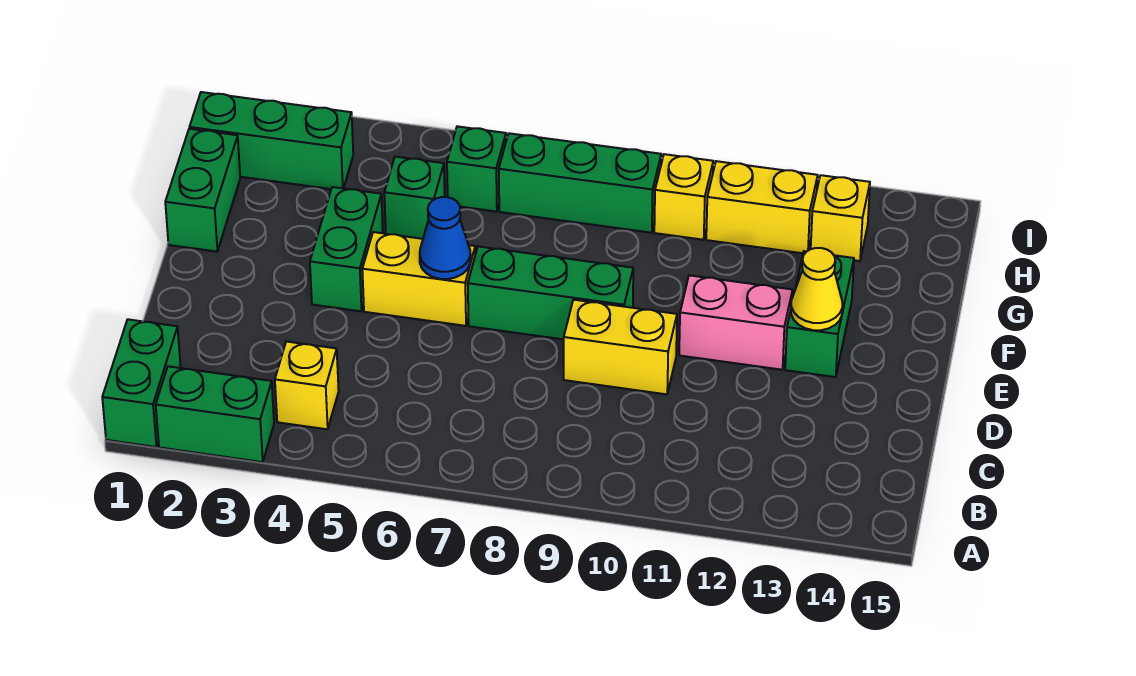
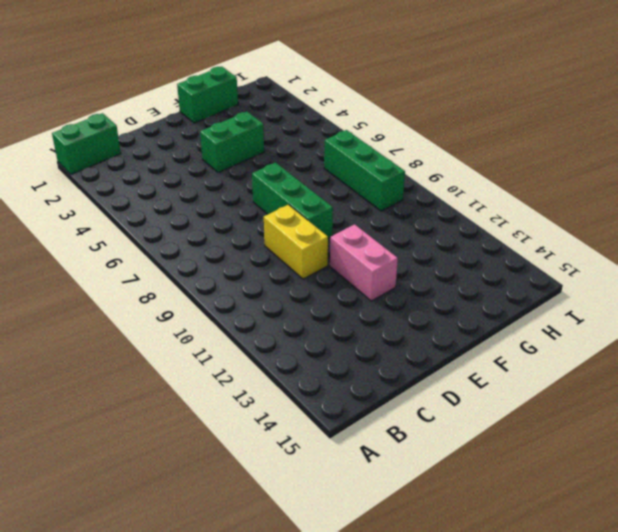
none -> green brick A2:A3 level 1
none -> yellow brick B4 level 1
none -> yellow brick E5:E6 level 1

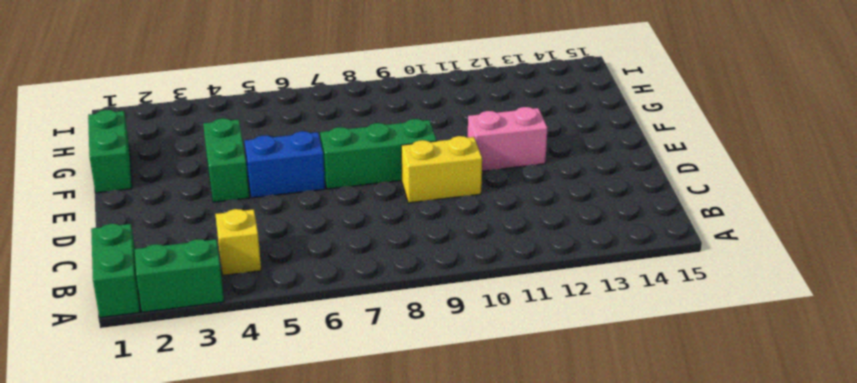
blue brick E5:E6 level 1 -> yellow brick E5:E6 level 1
none -> green brick E13:F13 level 1
none -> green brick G5 level 1
none -> green brick H1:H3 level 1

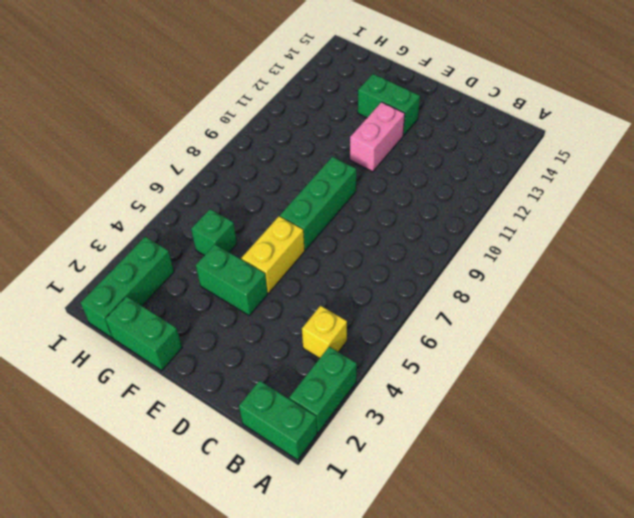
none -> yellow brick D9:D10 level 1
none -> green brick H6 level 1
none -> green brick H7:H9 level 1

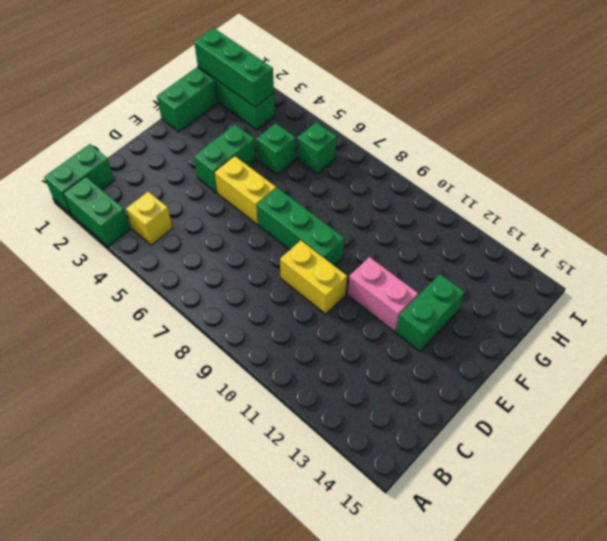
green brick H1:H3 level 2 -> green brick H7:H9 level 1
none -> yellow brick H10 level 1
none -> yellow brick H11:H12 level 1
none -> yellow brick H13 level 1

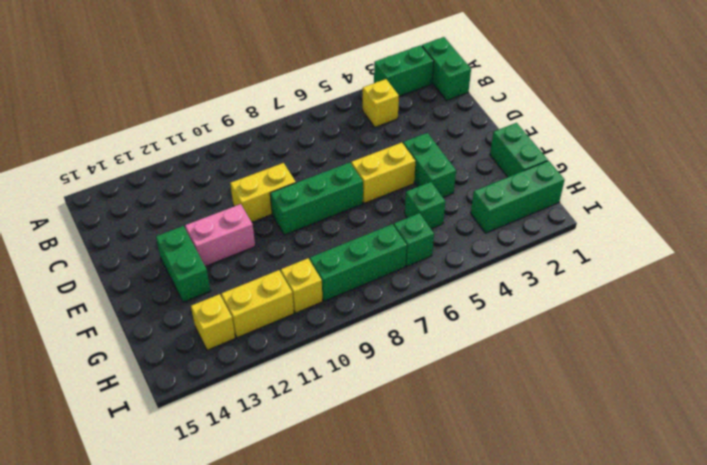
none -> blue cone E6 level 2
none -> yellow cone E13 level 2

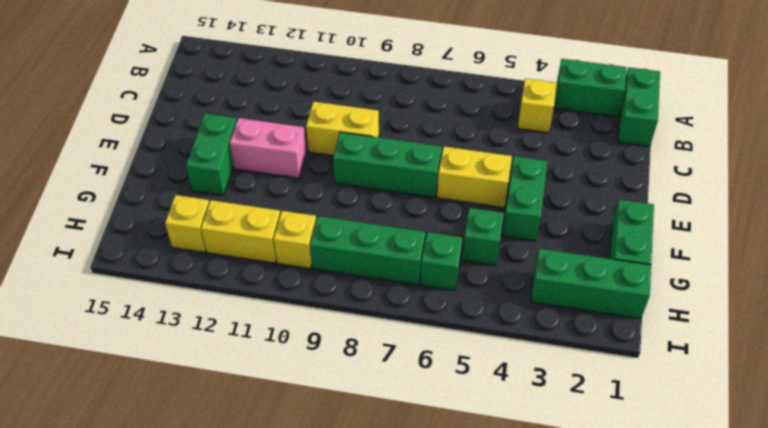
none -> blue cone E6 level 2
none -> yellow cone E13 level 2

